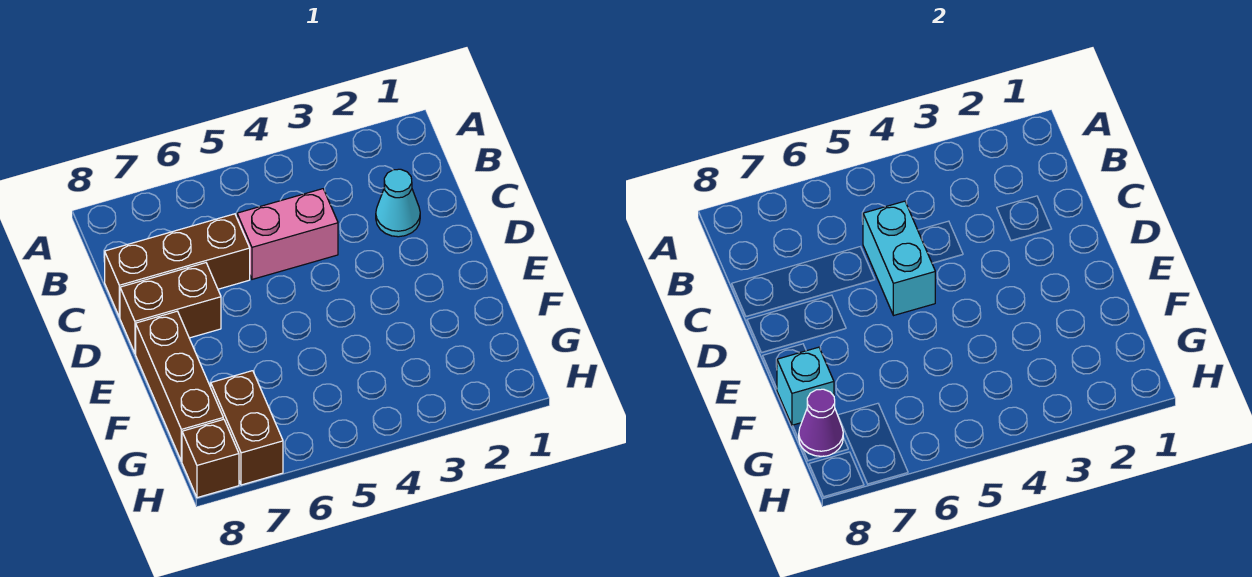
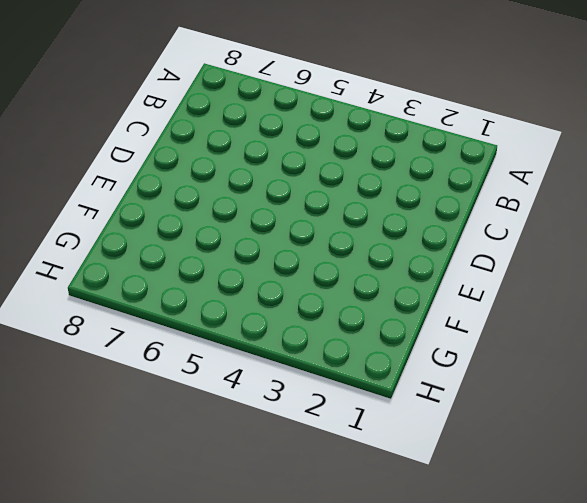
none -> cyan cone C2 level 1
none -> pink brick C4:C5 level 1

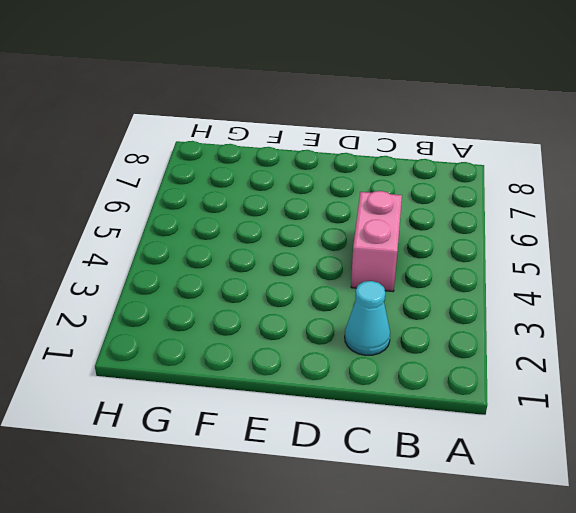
none -> brown brick C6:C8 level 1
none -> brown brick D7:D8 level 1

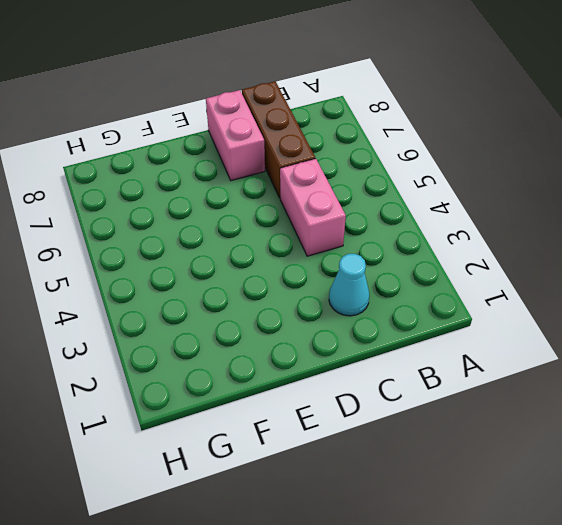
pink brick D7:D8 level 1 -> brown brick D7:D8 level 1
none -> brown brick E8:G8 level 1
none -> brown brick G7:H7 level 1

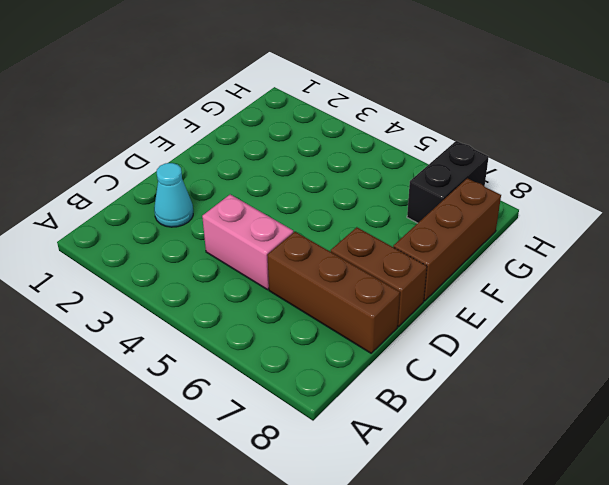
black brick G7:H7 level 1 -> brown brick G7:H7 level 1
none -> brown brick H8 level 1
none -> cyan brick C5:D5 level 2

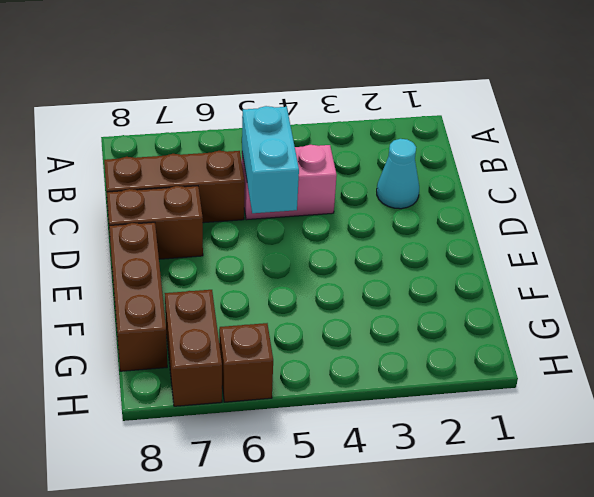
brown brick H6 level 1 -> brown brick H8 level 1
none -> cyan brick F8 level 2
none -> purple cone G8 level 2

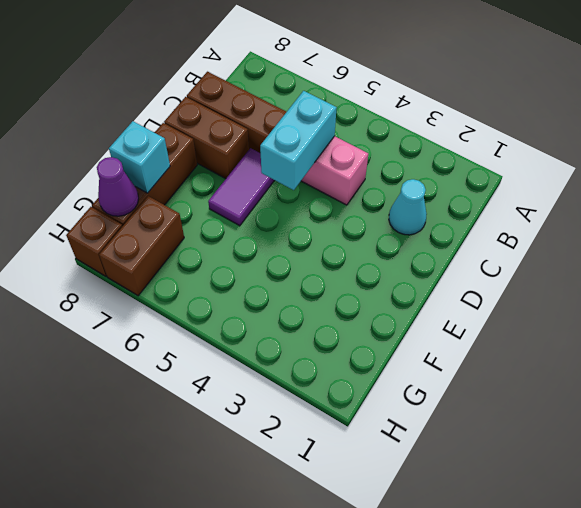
purple tile D6:E6 level 1 -> none

